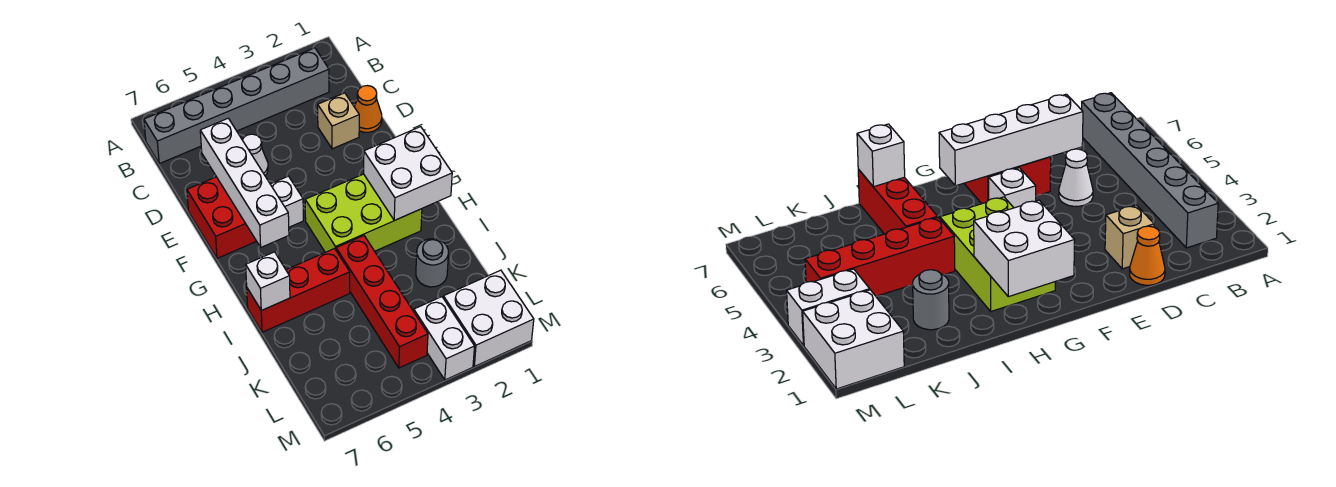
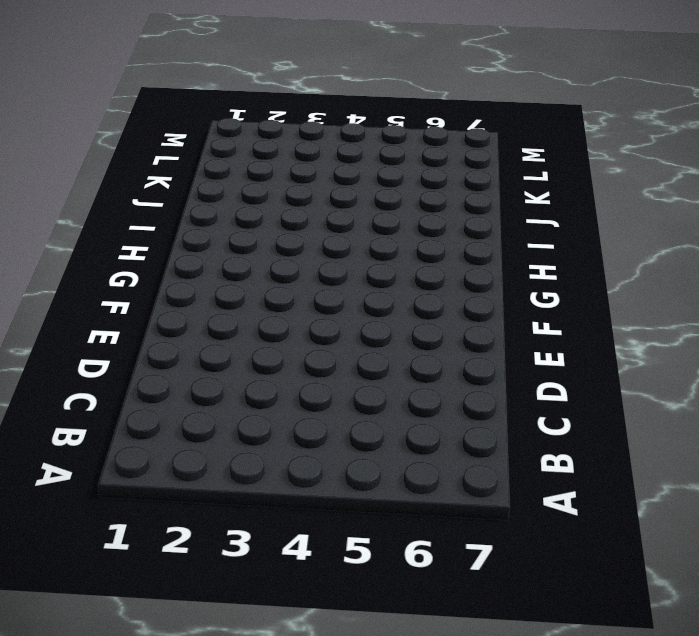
none -> grey brick B2:B7 level 1
none -> orange cone D1 level 1
none -> tan brick D2 level 1

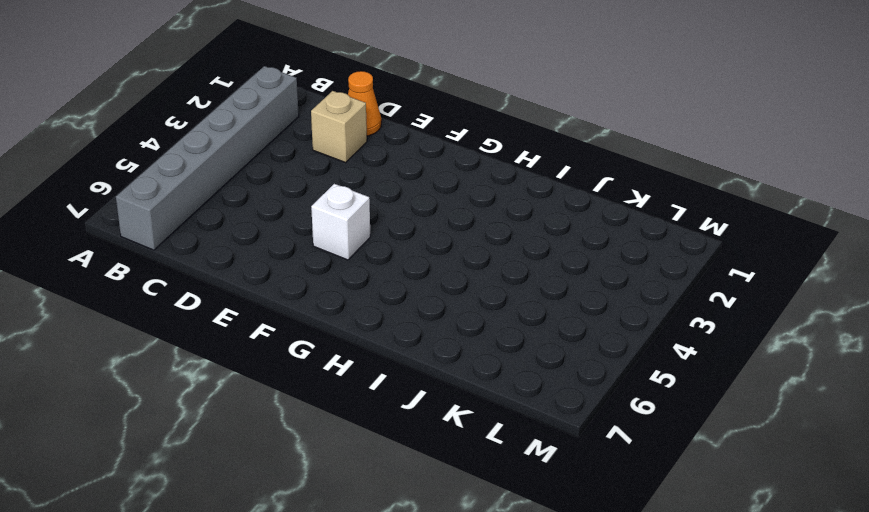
none -> white cone D5 level 1
none -> red brick E6:F7 level 1
none -> lime brick G2:H4 level 1

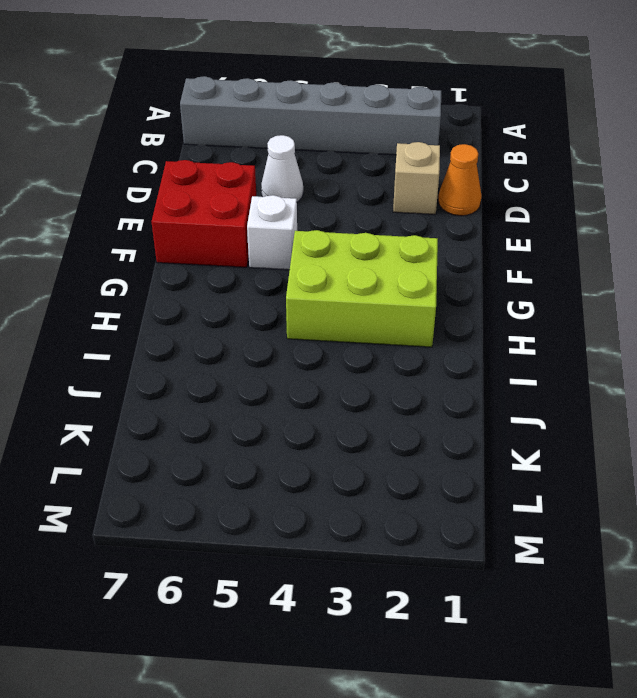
none -> red brick I4:L4 level 1
none -> red brick I5:I7 level 1
none -> grey round brick J2 level 1

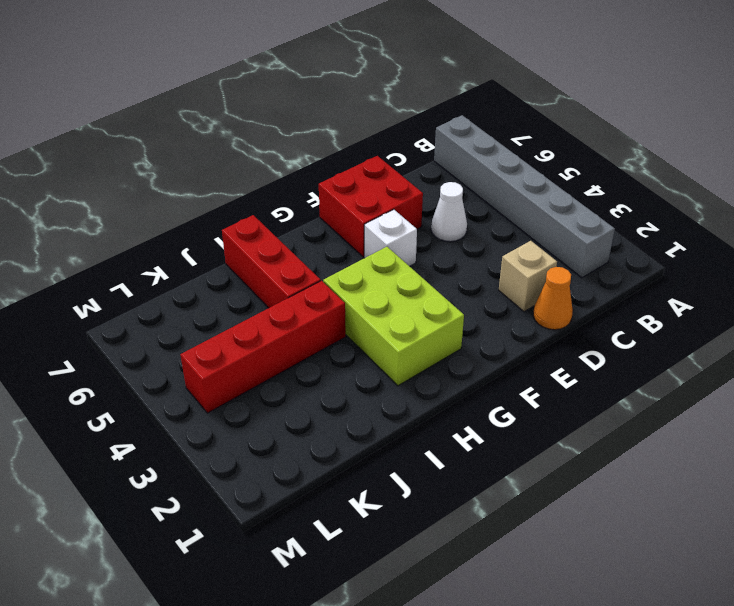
none -> grey round brick J2 level 1
none -> white brick L1:M2 level 1
none -> white brick L3:M3 level 1

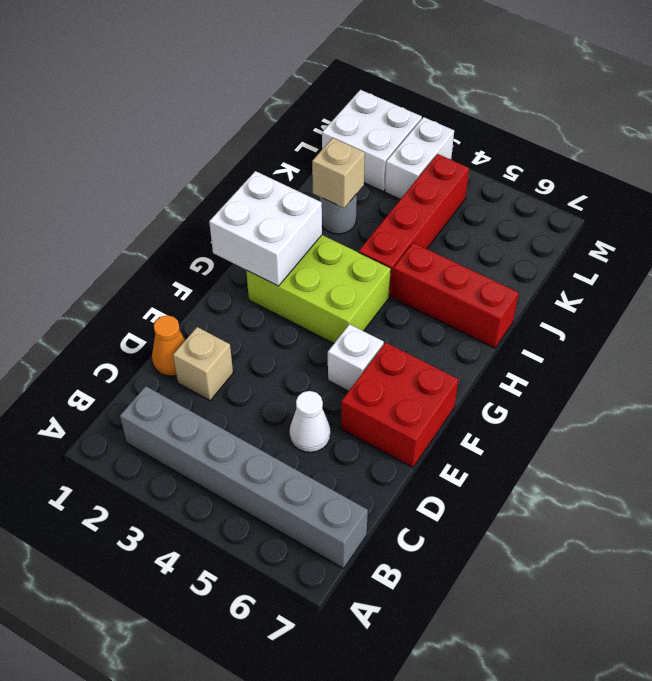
tan brick J2 level 2 -> none
none -> white brick D6:G6 level 2
none -> white brick I7 level 2

